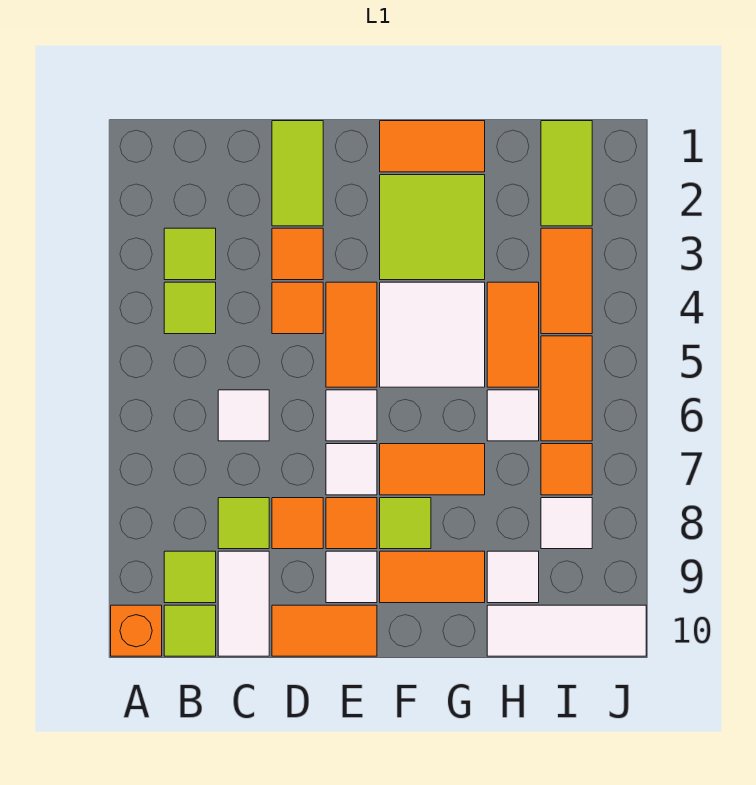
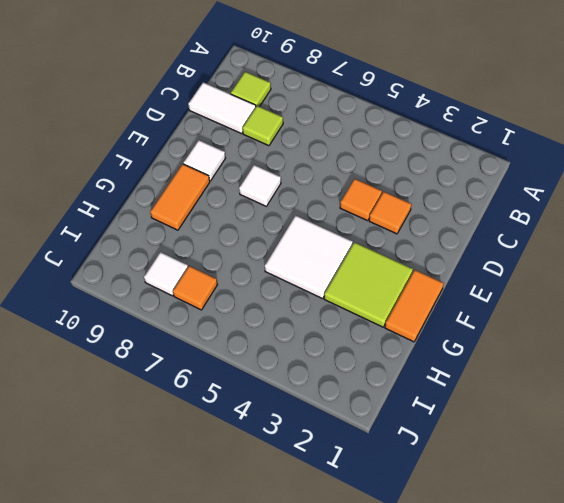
none -> orange brick A10 level 1
none -> lime tile B3 level 1
none -> lime tile B4 level 1
none -> lime tile B10 level 1

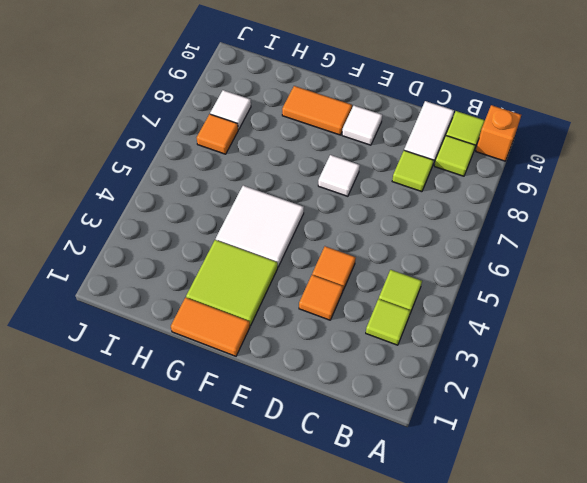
none -> white tile C6 level 1
none -> lime tile D1:D2 level 1
none -> orange tile D8 level 1
none -> orange tile D10:E10 level 1

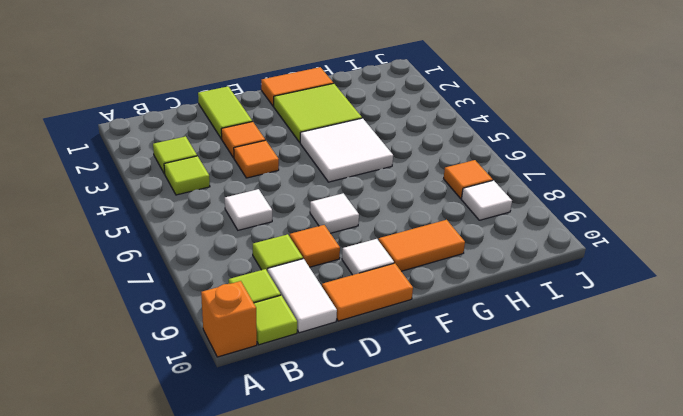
none -> orange tile E4:E5 level 1
none -> white tile E6 level 1
none -> orange tile E8 level 1
none -> orange tile F7:G7 level 1

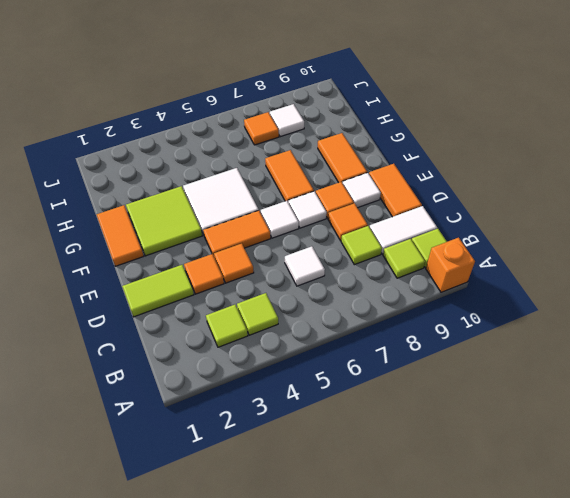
none -> lime tile F8 level 1
none -> orange tile H4:H5 level 1
none -> white tile H6 level 1
none -> white tile H9 level 1

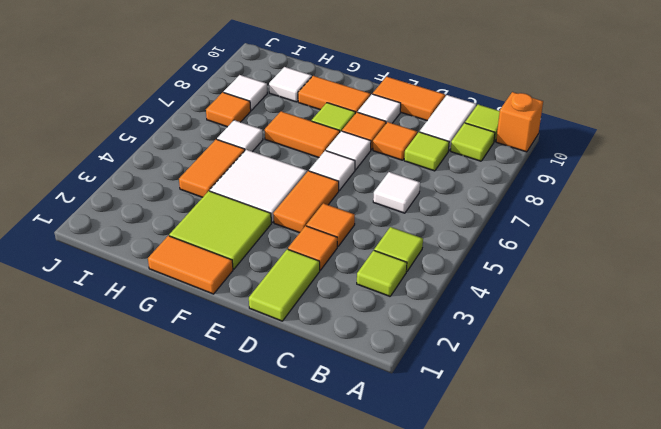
none -> white tile H10:J10 level 1
none -> lime tile I1:I2 level 1
none -> orange tile I3:I4 level 1
none -> orange tile I5:I6 level 1

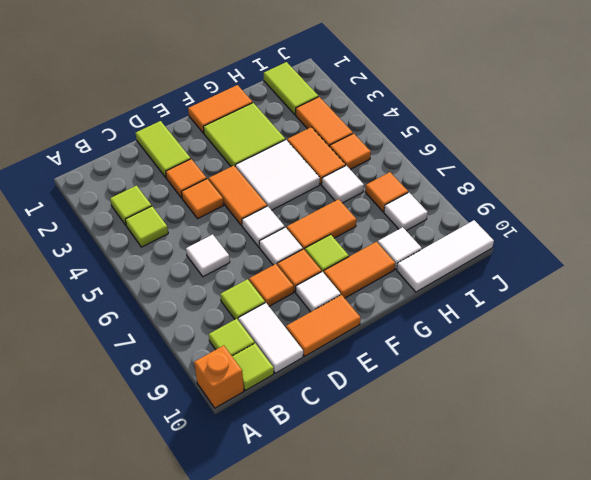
orange tile I5 level 1 -> orange tile I5:I6 level 1

